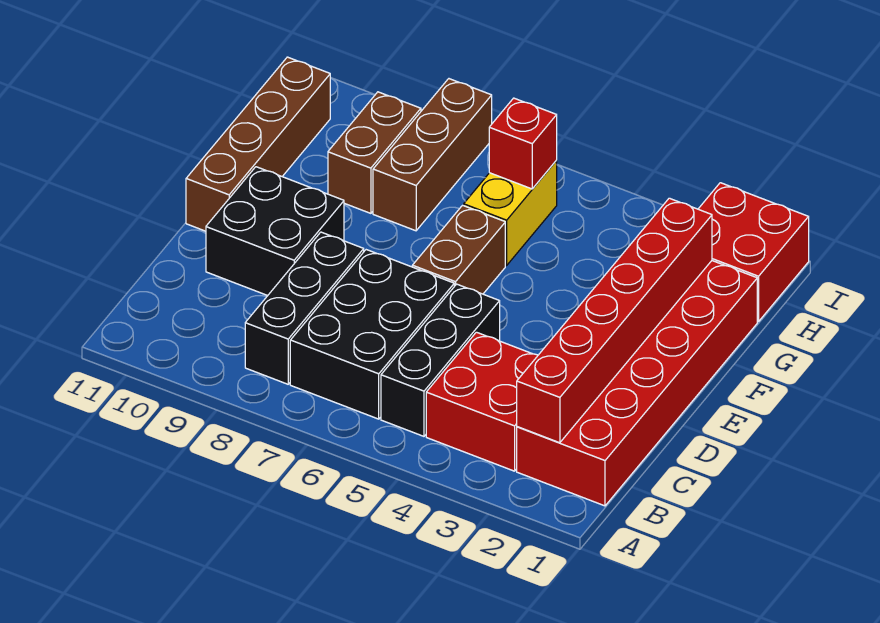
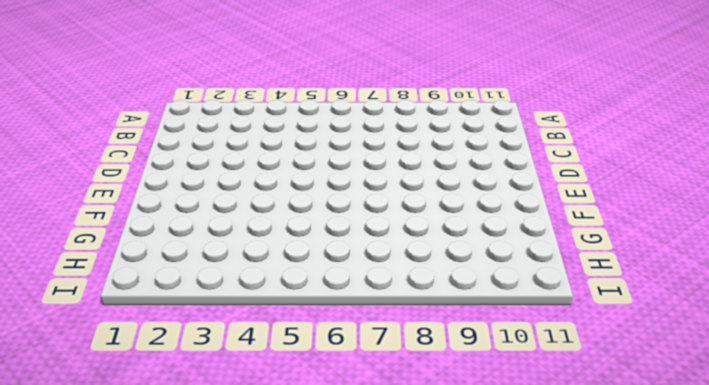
none -> red brick B1:G2 level 1
none -> red brick B3:C4 level 1
none -> black brick B5:D5 level 1

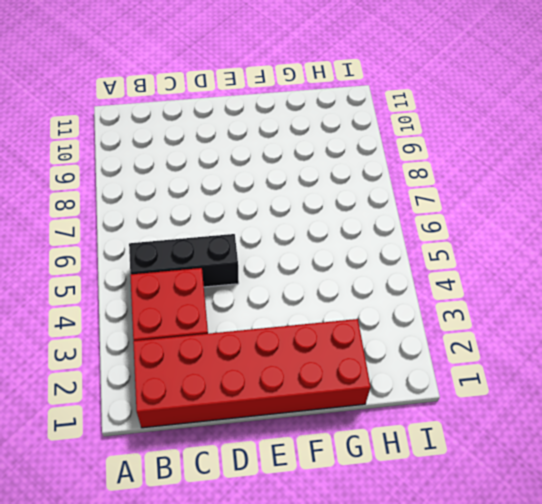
none -> black brick B6:D7 level 1
none -> black brick B8:D8 level 1
none -> black brick D9:E10 level 1

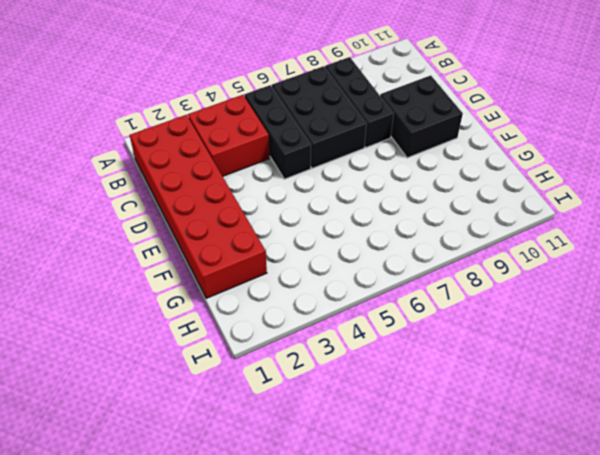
none -> brown brick E6:F6 level 1
none -> brown brick E11:H11 level 1
none -> yellow brick G6:H6 level 1

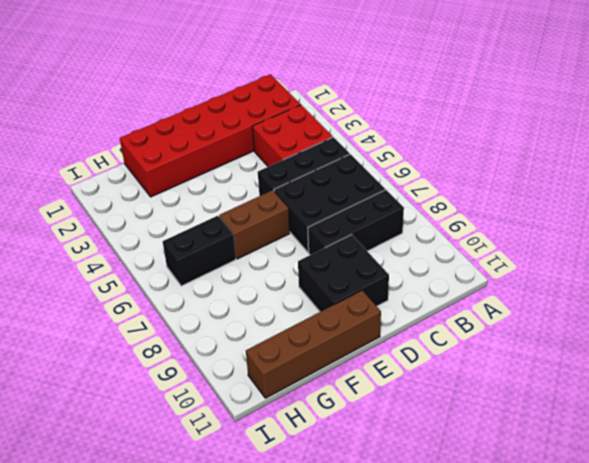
black brick G6:H6 level 1 -> yellow brick G6:H6 level 1
none -> brown brick G8:I8 level 1
none -> brown brick G9:H9 level 1
none -> red brick H1:I2 level 1

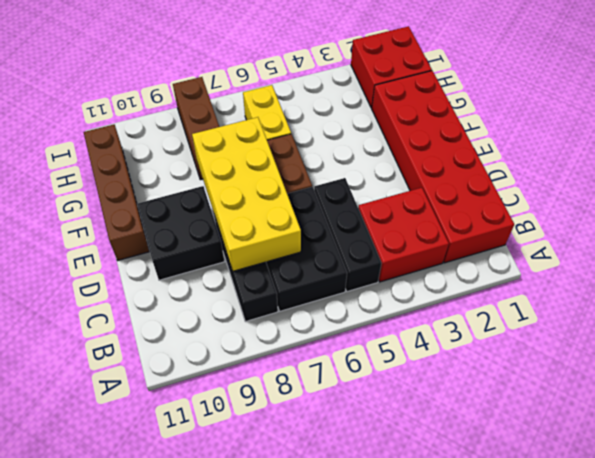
yellow brick C7:F8 level 2 -> none
none -> brown brick G9:H9 level 1
none -> red brick B2:G2 level 2
none -> red brick H6 level 2

